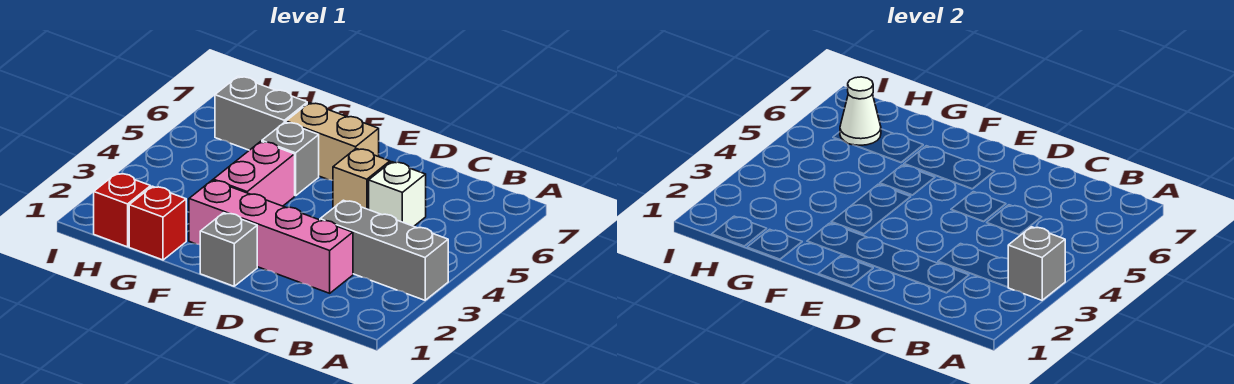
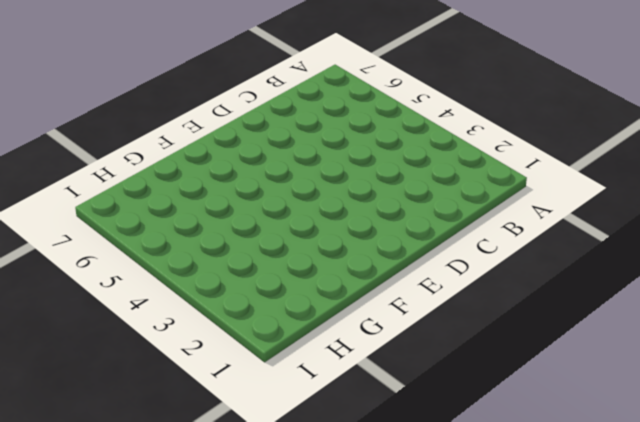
none -> grey brick A3:C3 level 1
none -> pink brick C2:F2 level 1
none -> white brick C5 level 1

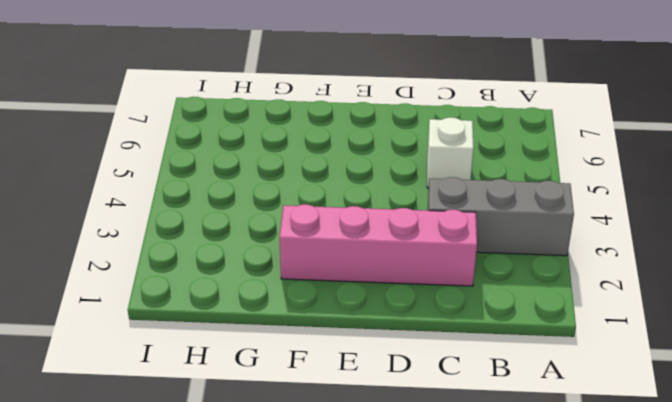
none -> tan brick D5 level 1
none -> grey brick E1 level 1
none -> tan brick E6:F6 level 1

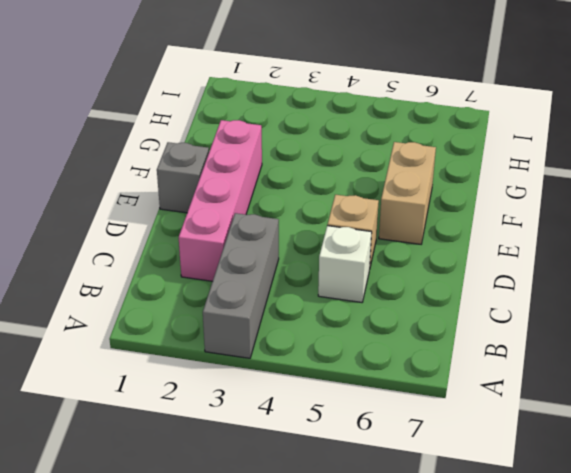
none -> pink brick F3:F4 level 1
none -> grey brick F5 level 1
none -> red brick G1 level 1

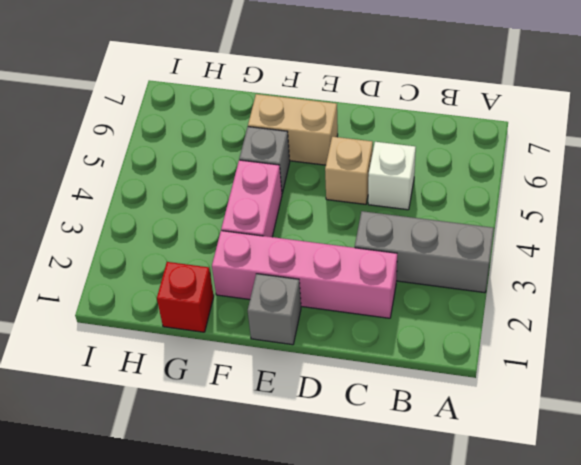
none -> grey brick G6:H6 level 1
none -> red brick H1 level 1
none -> grey brick A3 level 2

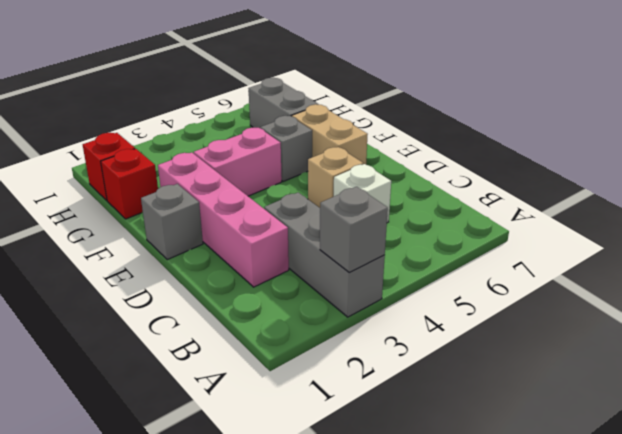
none -> white cone H6 level 2

